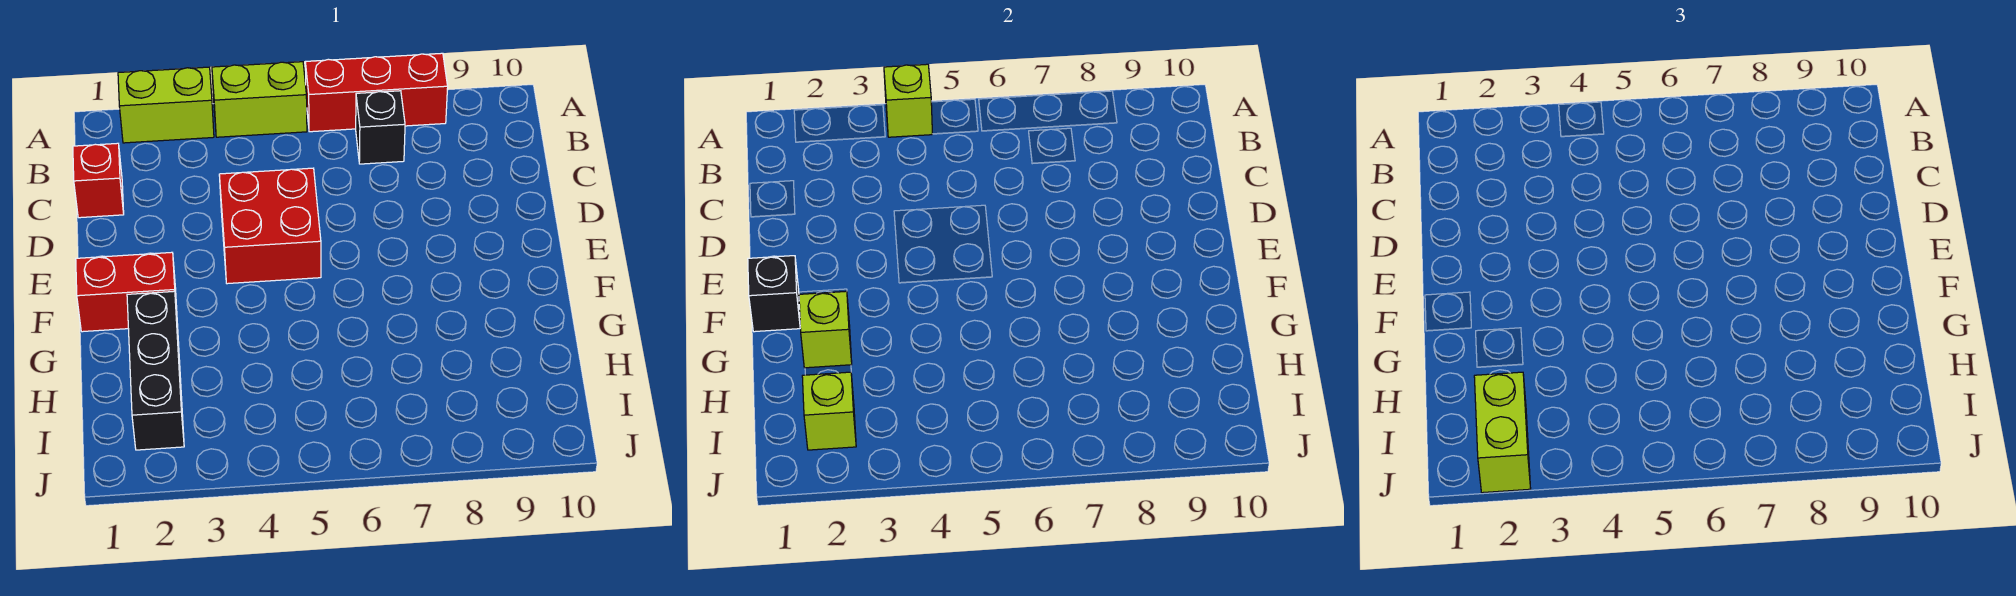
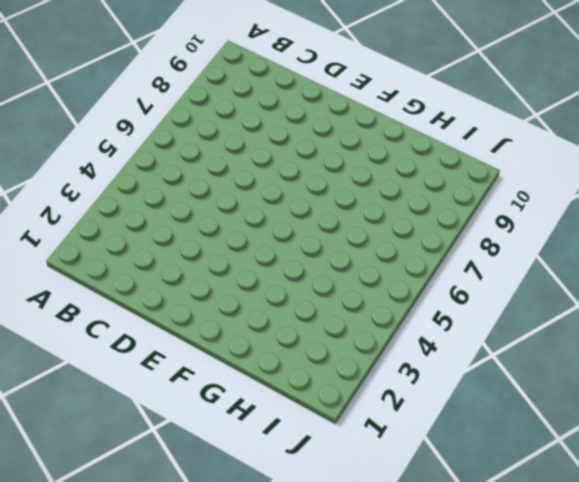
none -> lime brick A2:A3 level 1
none -> lime brick A4:A5 level 1
none -> red brick A6:A8 level 1

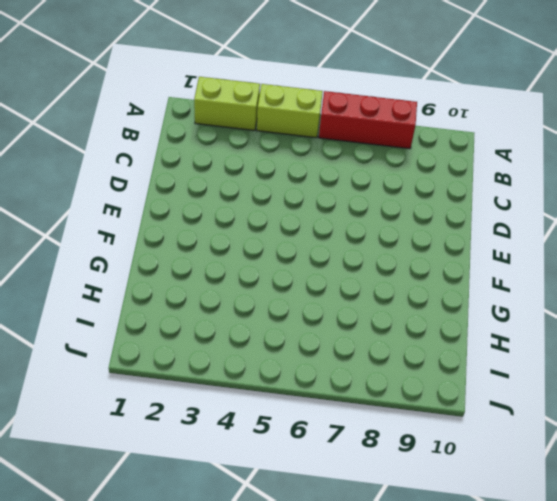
none -> black brick B7 level 1
none -> red brick C1 level 1
none -> red brick D4:E5 level 1

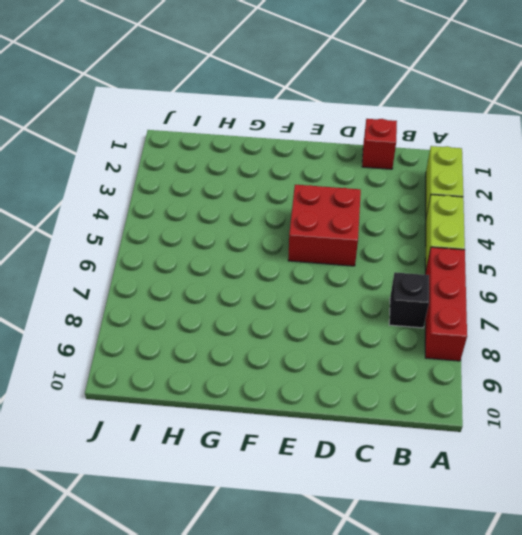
none -> red brick F1:F2 level 1
none -> black brick G2:I2 level 1
none -> lime brick A4 level 2

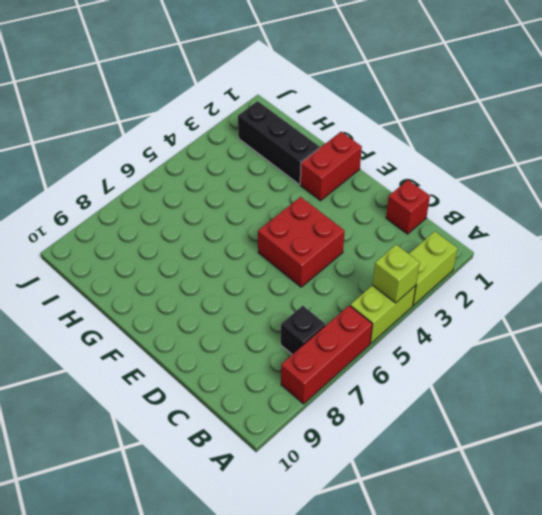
none -> black brick F1 level 2
none -> lime brick G2 level 2
none -> lime brick I2 level 2

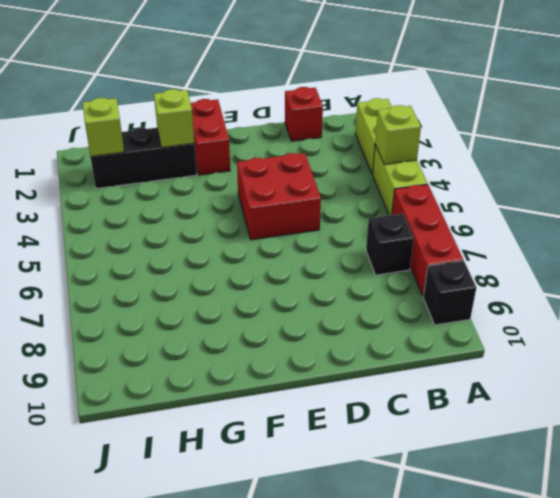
black brick A9 level 1 -> black brick F1 level 2
none -> lime brick I2:J2 level 3

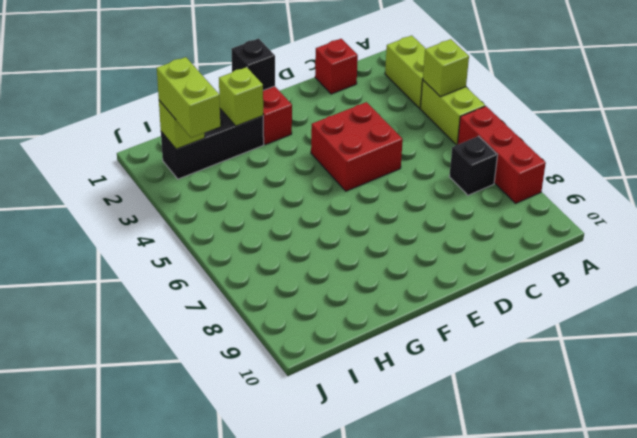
lime brick I2:I3 level 3 -> lime brick I2:J2 level 3

